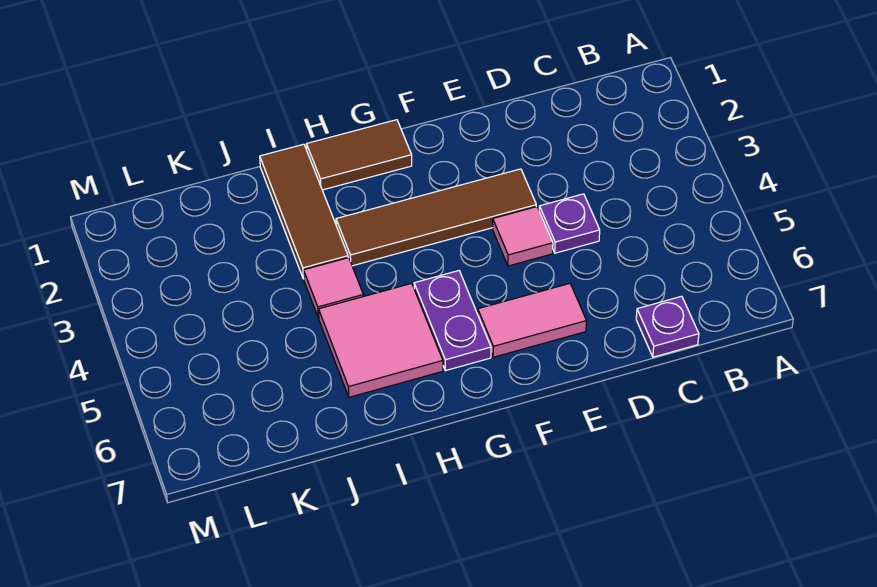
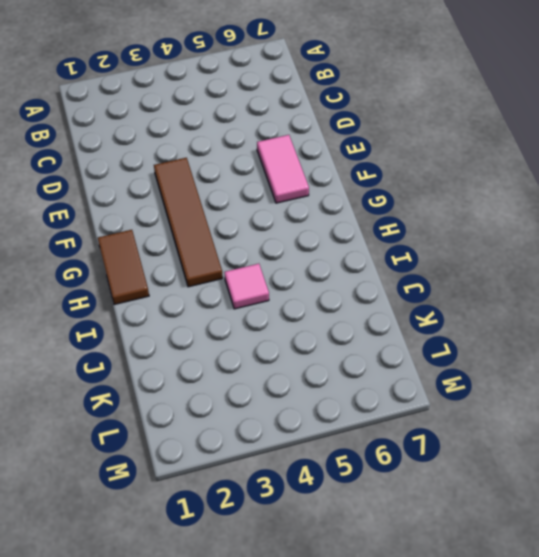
none -> purple plate C7 level 1
none -> purple plate D4 level 1

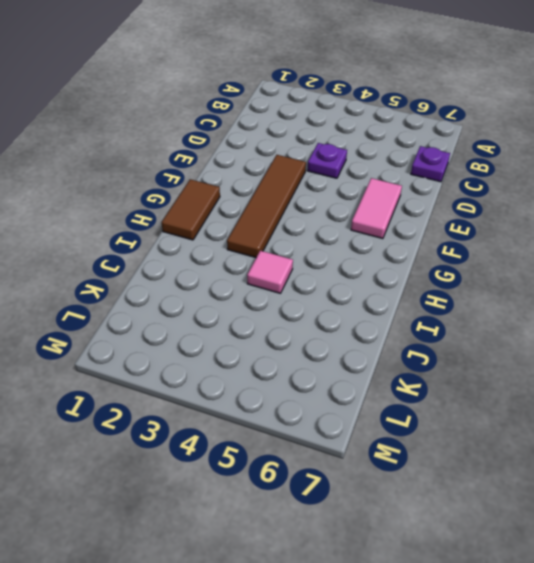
none -> pink tile E4 level 1
none -> purple plate G5:G6 level 1

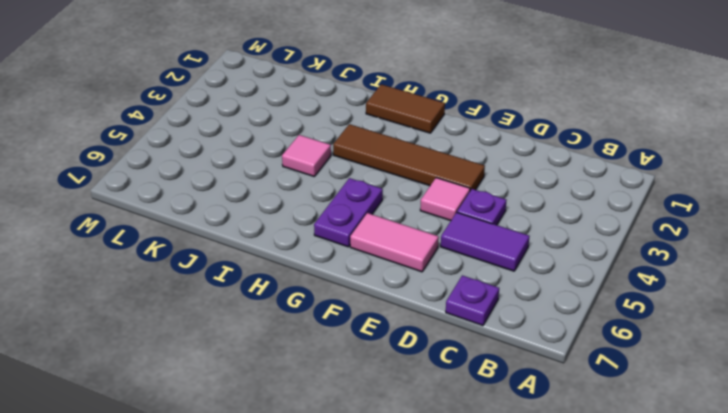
purple tile C5:D5 level 1 -> none
none -> pink tile H5:I6 level 1
none -> brown tile I1:I3 level 1

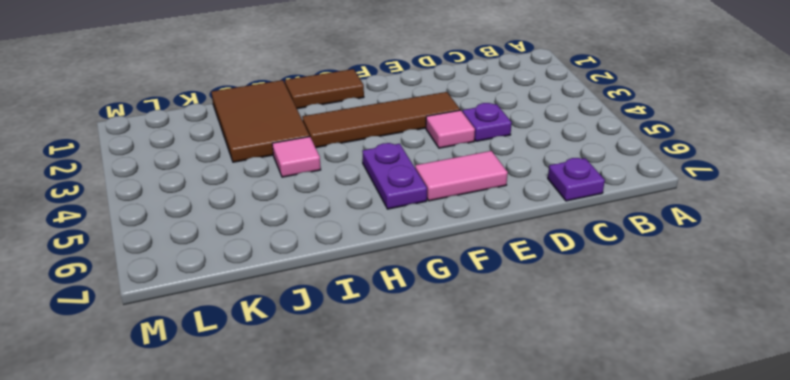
brown tile I1:J3 level 1 -> brown tile I1:I3 level 1
none -> pink tile H5:I6 level 1

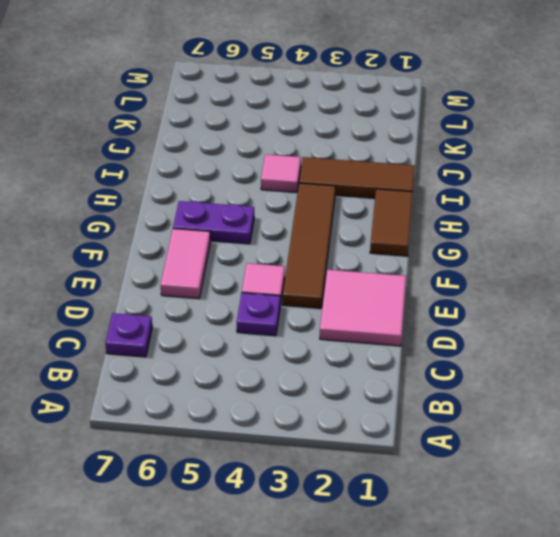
pink tile D1:E2 level 1 -> pink tile H5:I6 level 1

